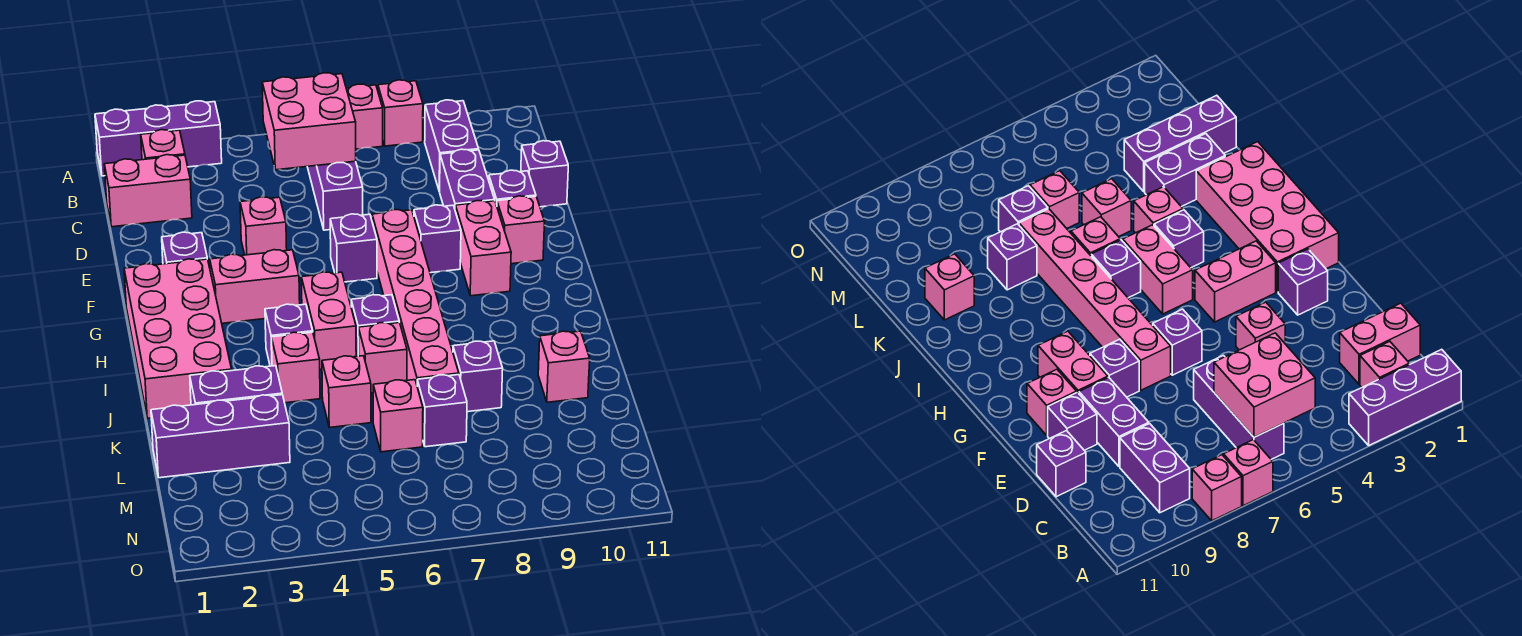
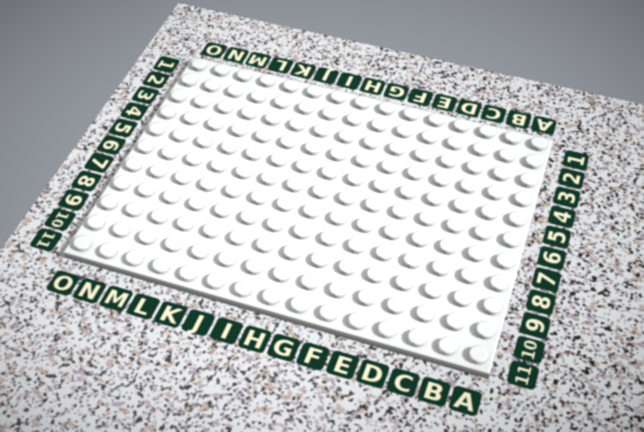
none -> purple brick A1:A3 level 1
none -> pink brick A7 level 1
none -> pink brick A8 level 1
none -> pink brick B2 level 1

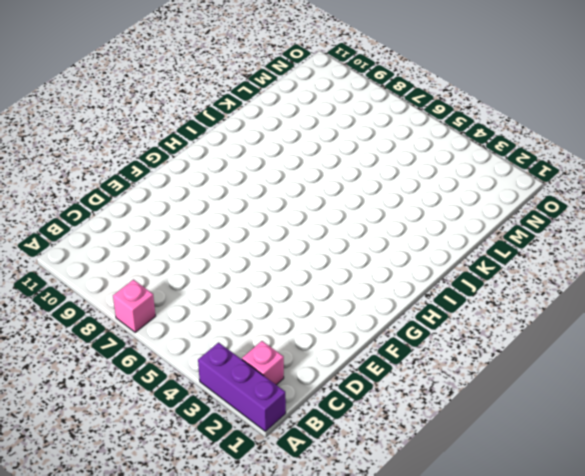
none -> pink brick A8 level 1
none -> purple brick B6:D6 level 1
none -> purple brick B9:C9 level 1
none -> pink brick C1:C2 level 1

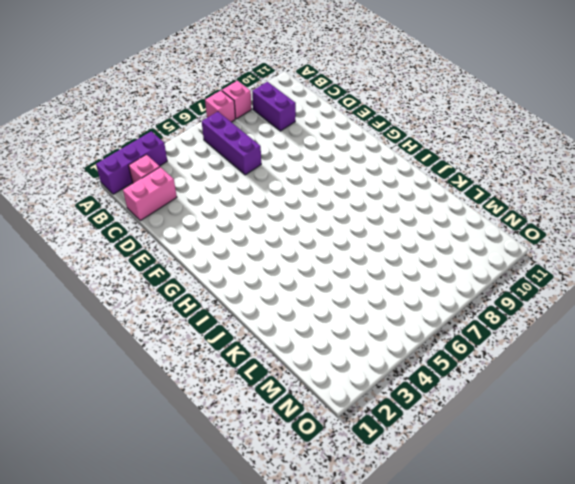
none -> purple brick D9:E9 level 1
none -> purple brick D11 level 1
none -> pink brick E4 level 1
none -> purple brick E10 level 1

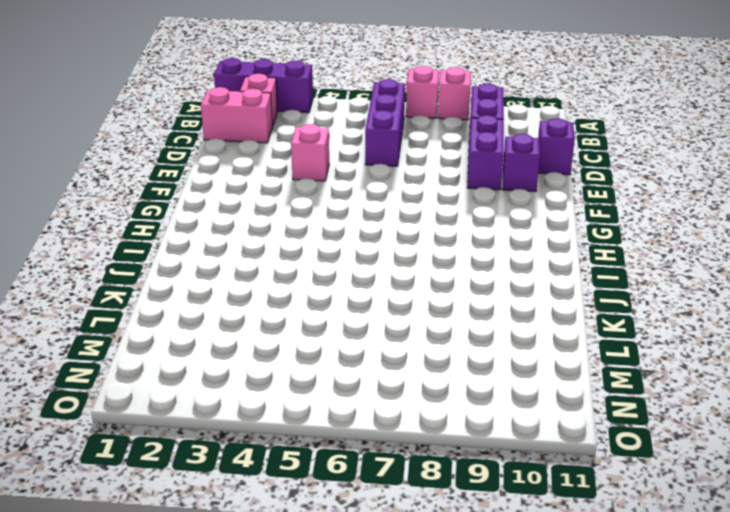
none -> purple brick F2 level 1
none -> purple brick F6 level 1
none -> pink brick F7:K7 level 1
none -> purple brick F8 level 1

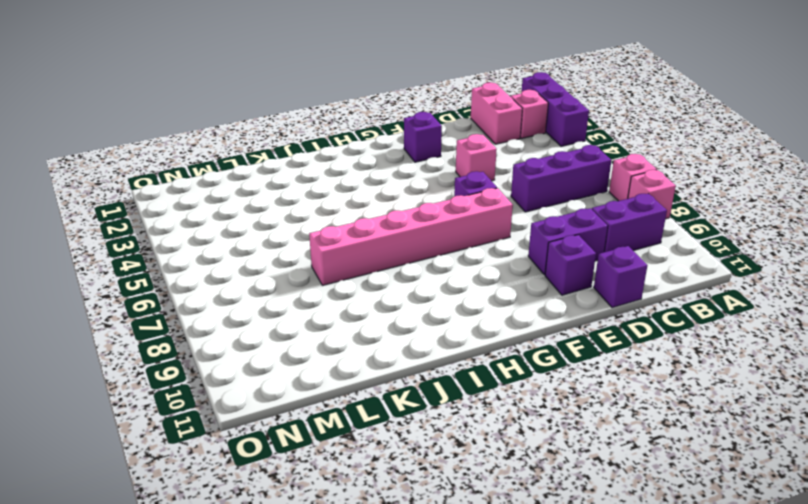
none -> purple brick F8 level 1
none -> pink brick F9:G9 level 1
none -> pink brick F10 level 1
none -> pink brick G1:J2 level 1

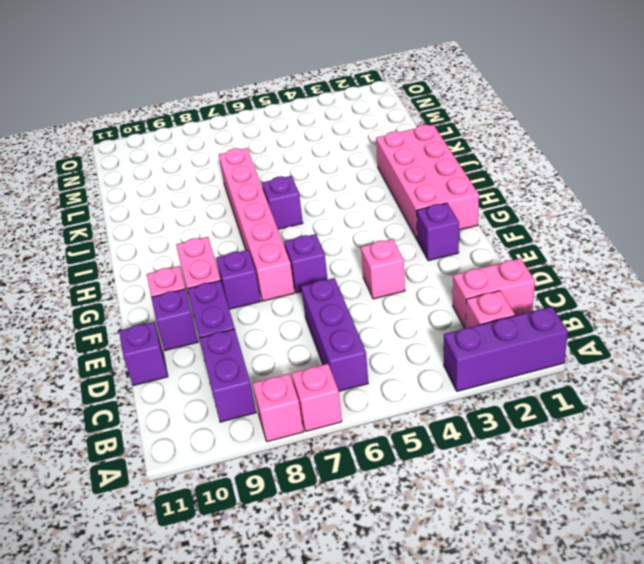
none -> pink brick G3:G4 level 1
none -> pink brick H5:I5 level 1
none -> purple brick I4 level 1
none -> pink brick J4 level 1

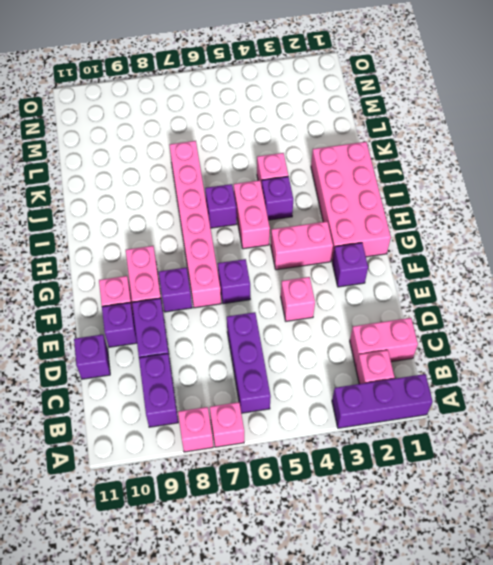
none -> pink brick J6 level 1
none -> purple brick K2:K3 level 1
none -> pink brick K5 level 1
none -> purple brick K8 level 1

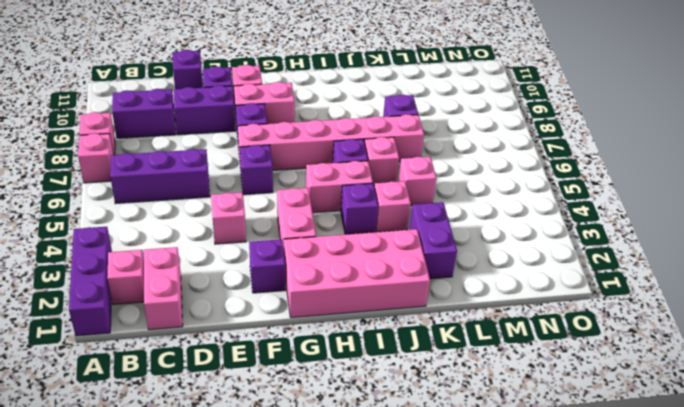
none -> pink brick K10 level 1
none -> purple brick L1:L3 level 1
none -> pink brick L6 level 1
none -> purple brick L7 level 1

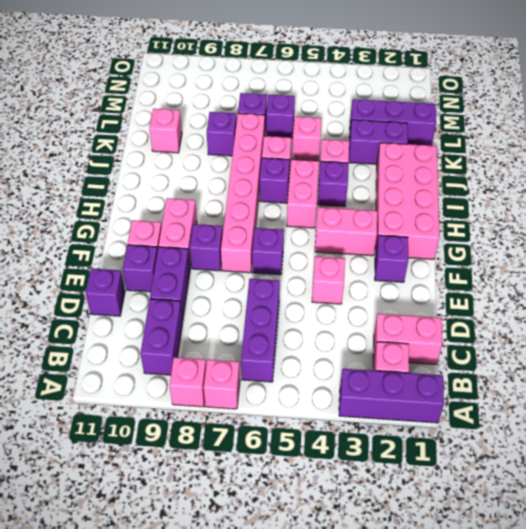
purple brick L6 level 1 -> pink brick L6 level 1
none -> pink brick B5:C6 level 2

